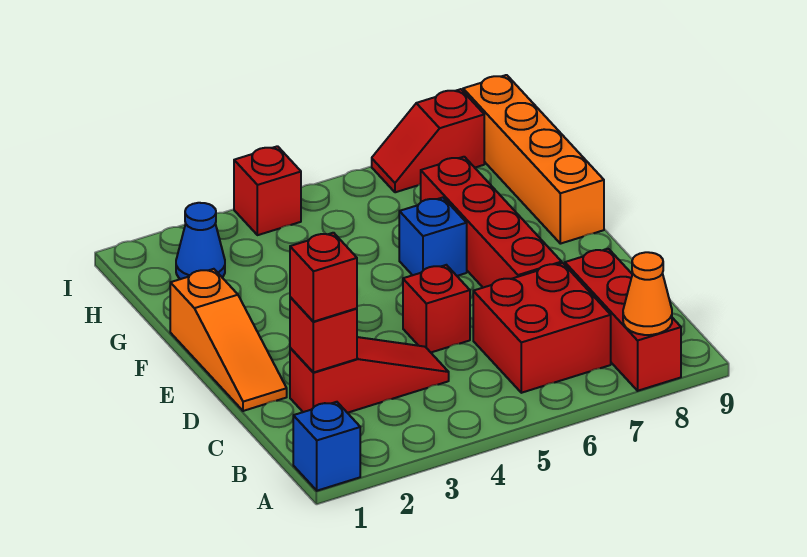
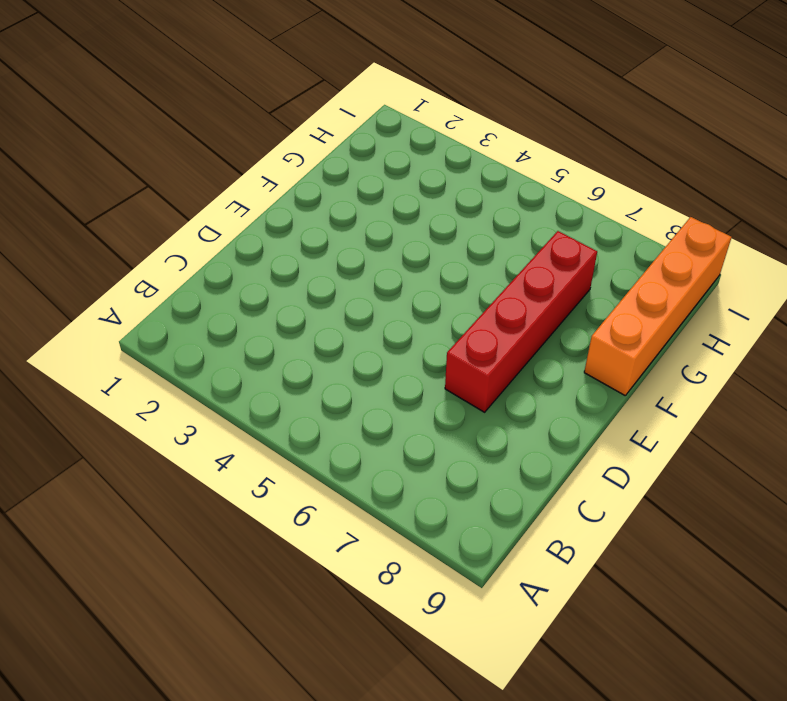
none -> blue brick A1 level 1
none -> red brick A8:C8 level 1
none -> red brick B6:C7 level 1

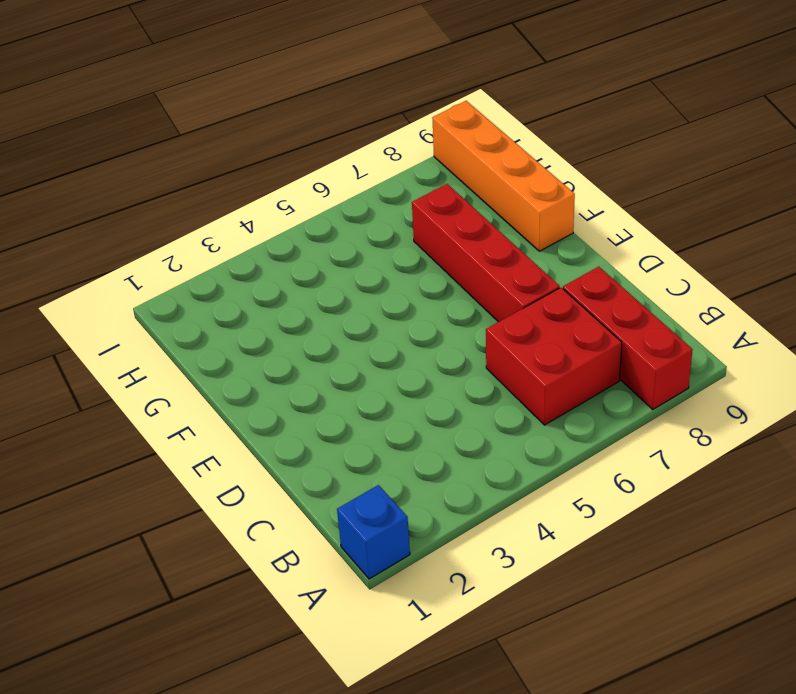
none -> red slope C2:C4 level 1 top 2
none -> orange slope D1:F1 level 1 top F
none -> red brick D5 level 1

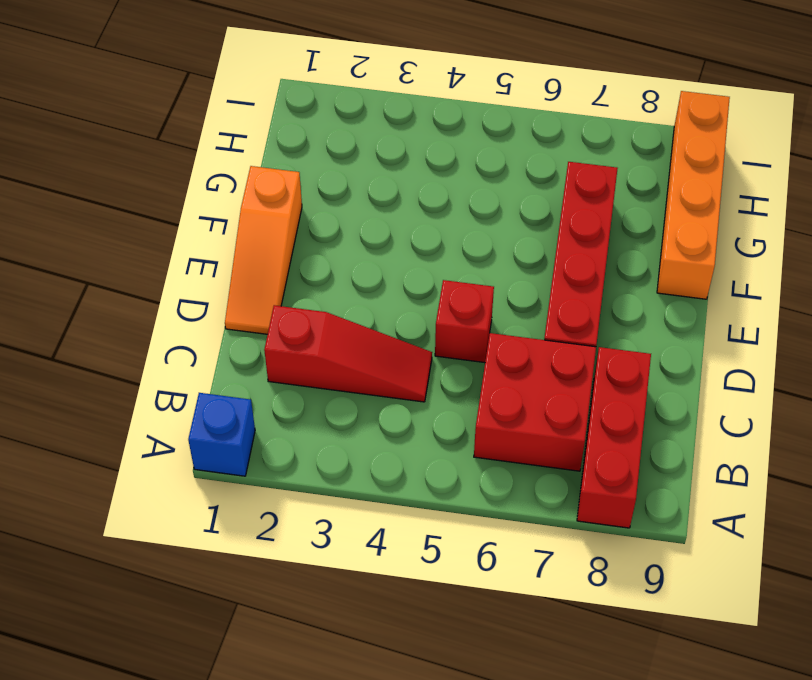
none -> blue brick F6 level 1
none -> blue cone H2 level 1
none -> red brick I4 level 1

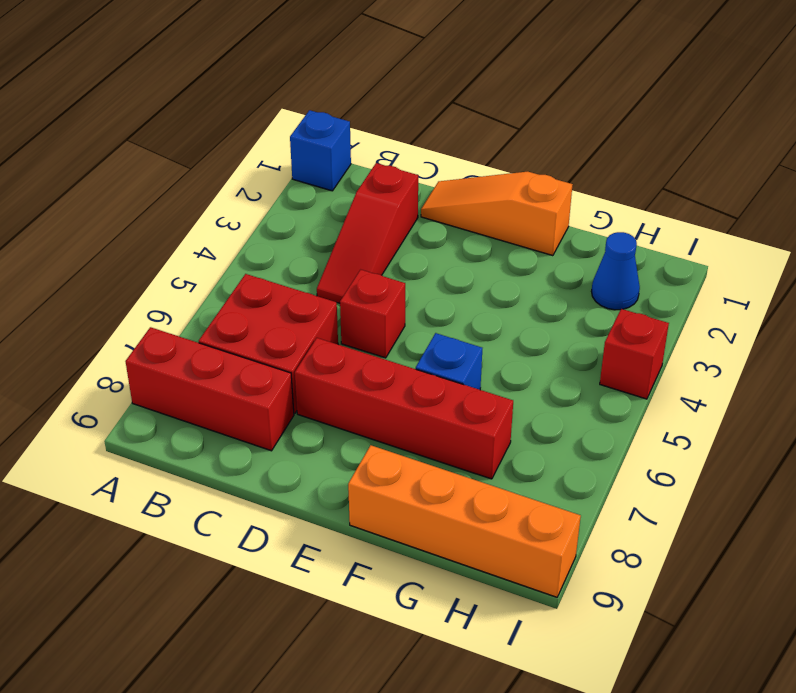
none -> red slope I7:I8 level 1 top 8
none -> orange cone A8 level 2
none -> red brick C2 level 2

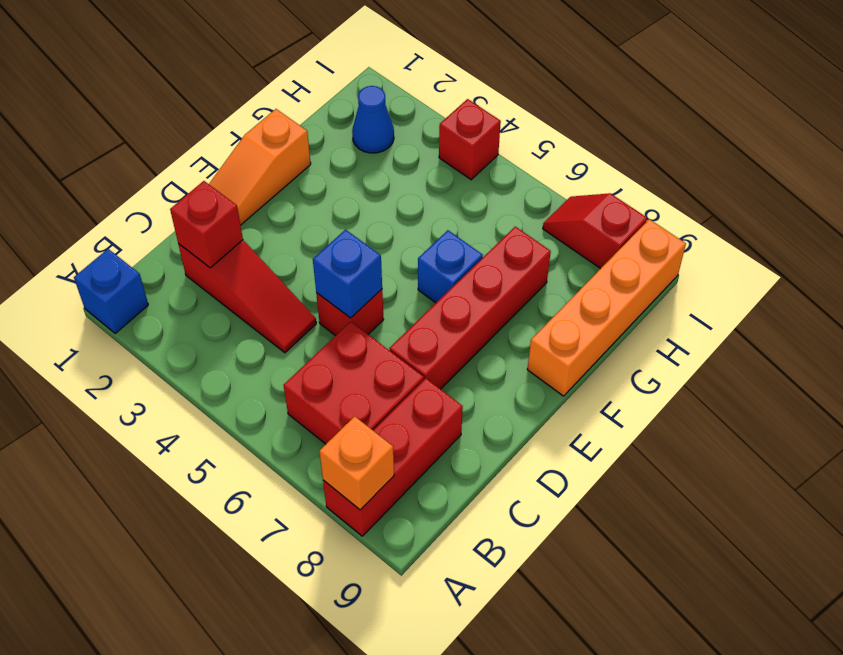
orange brick A8 level 2 -> orange cone A8 level 2
blue brick D5 level 2 -> none
none -> red brick C2 level 3

